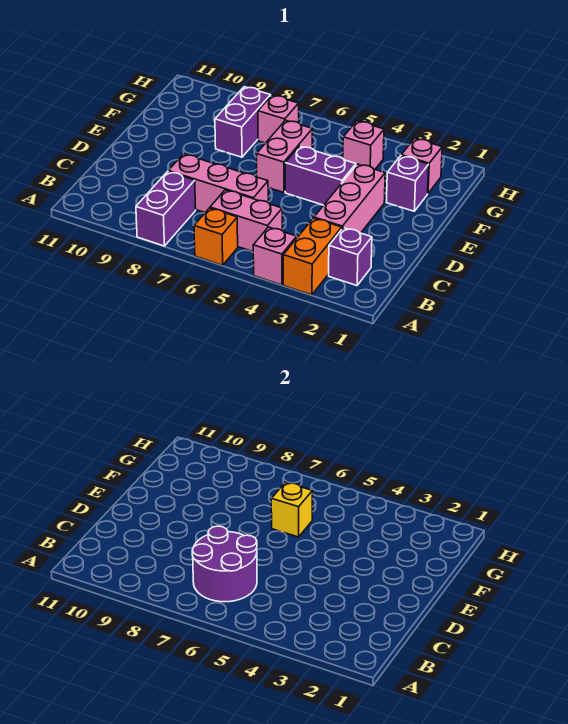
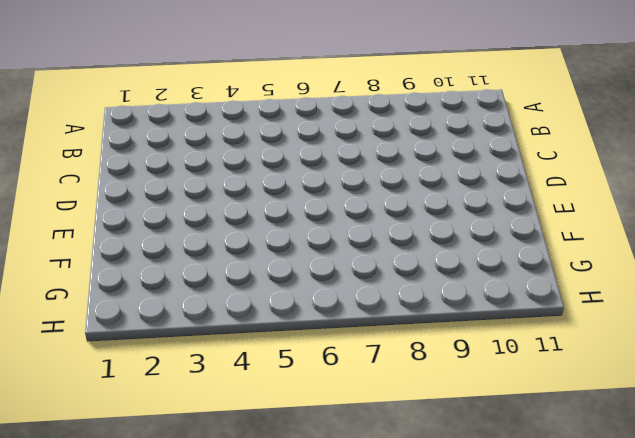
none -> orange brick A3:B3 level 1
none -> pink brick A4 level 1
none -> orange brick A6 level 1

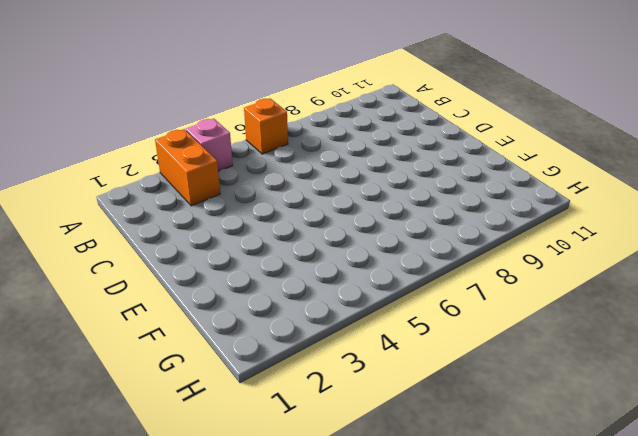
none -> purple brick A8:B8 level 1
none -> purple brick B2 level 1
none -> pink brick B5:B6 level 1

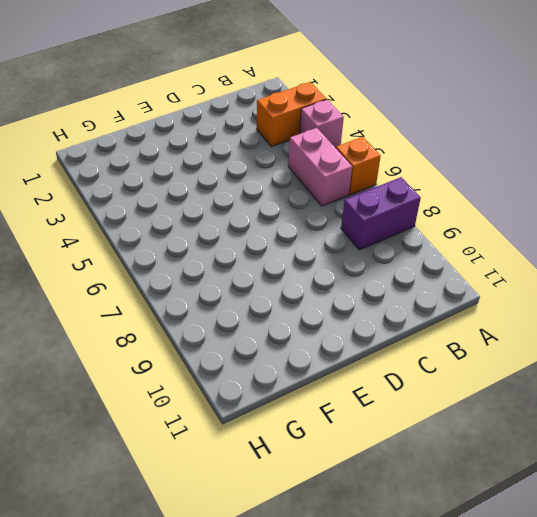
none -> purple brick B2 level 1
none -> pink brick C3:E3 level 1
none -> pink brick C6:C8 level 1

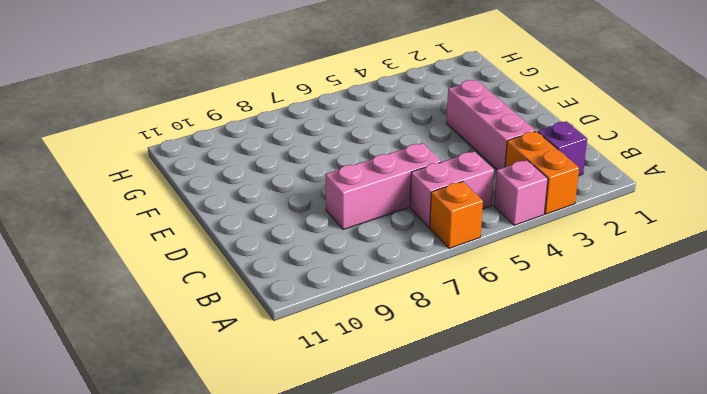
none -> purple brick A8:B8 level 1
none -> purple brick E4:E5 level 1
none -> pink brick E6:F6 level 1

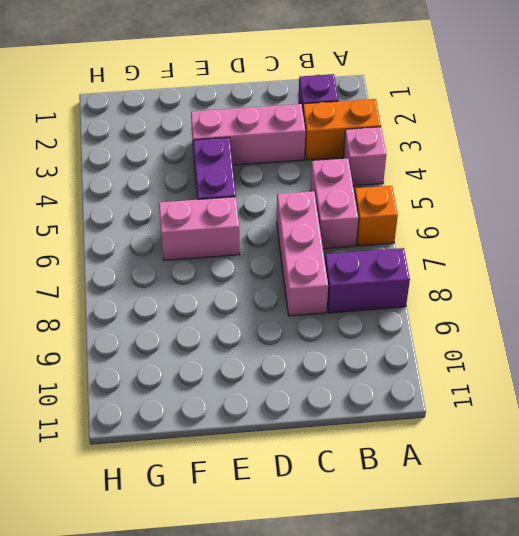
none -> purple brick F2 level 1
none -> purple brick F8:G8 level 1
none -> pink brick G2 level 1

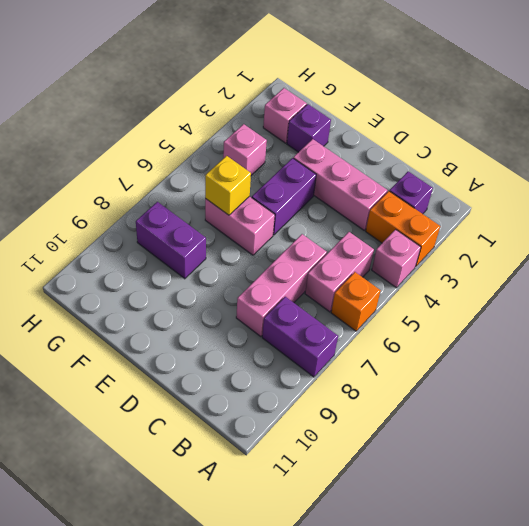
none -> pink brick G7 level 1
none -> purple round brick B6:C7 level 2

